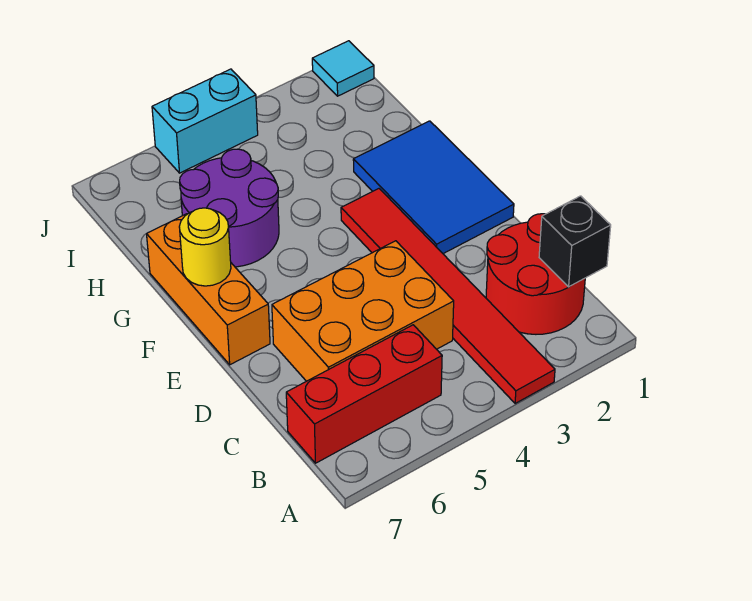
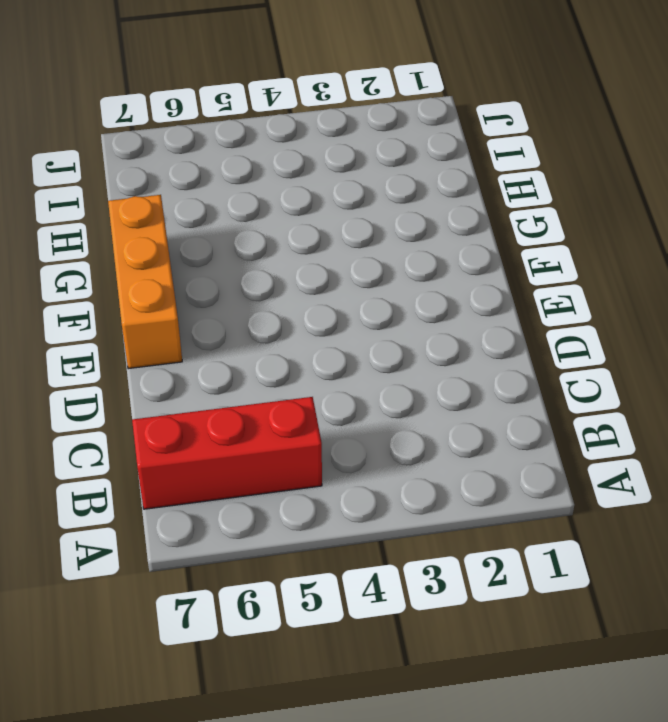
none -> red tile A3:F3 level 1
none -> red round brick B1:C2 level 1

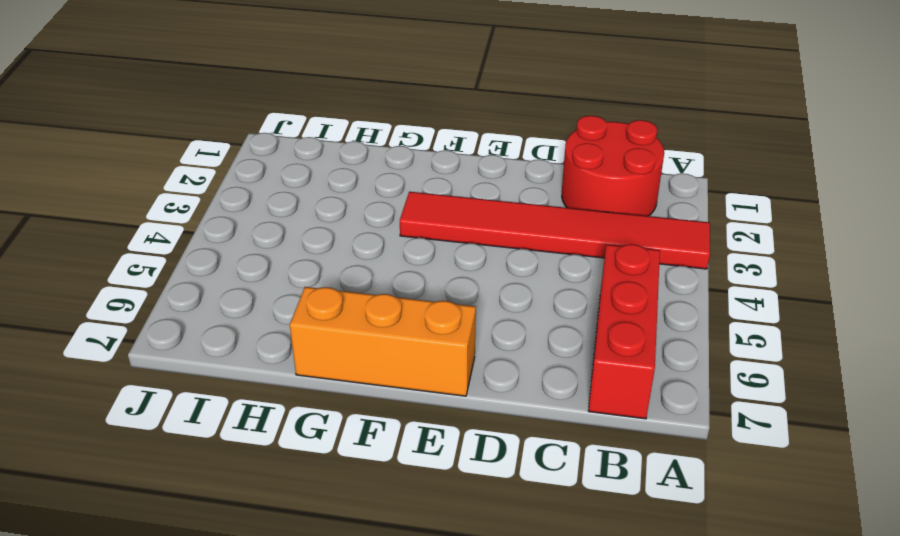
none -> orange brick C4:D6 level 1
none -> blue tile E1:G2 level 1

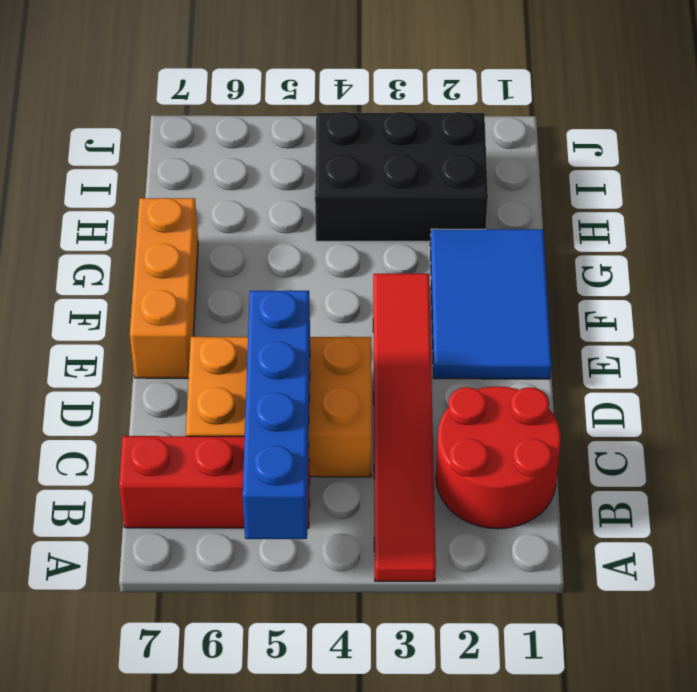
blue brick A5:D5 level 2 -> none
black brick H2:I4 level 1 -> none
none -> purple round brick G5:H6 level 1
none -> cyan tile J1 level 1

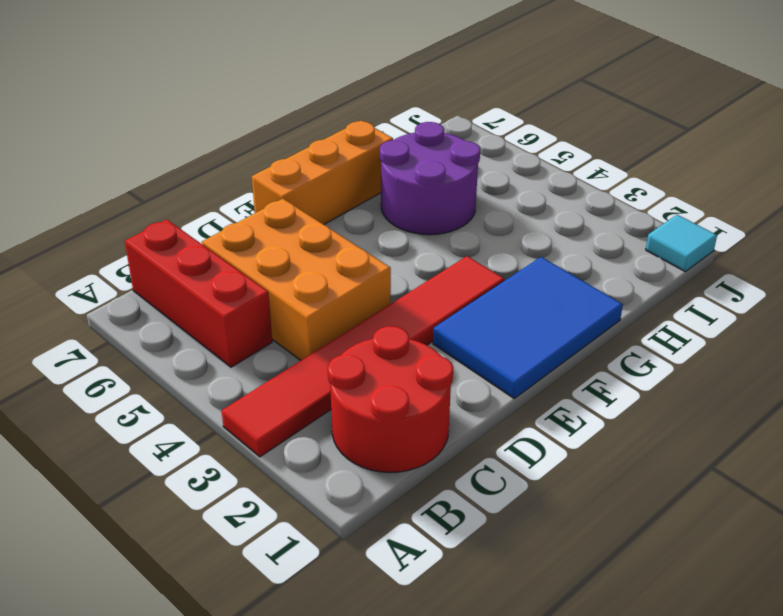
none -> cyan brick J4:J5 level 1
none -> black brick B1 level 2

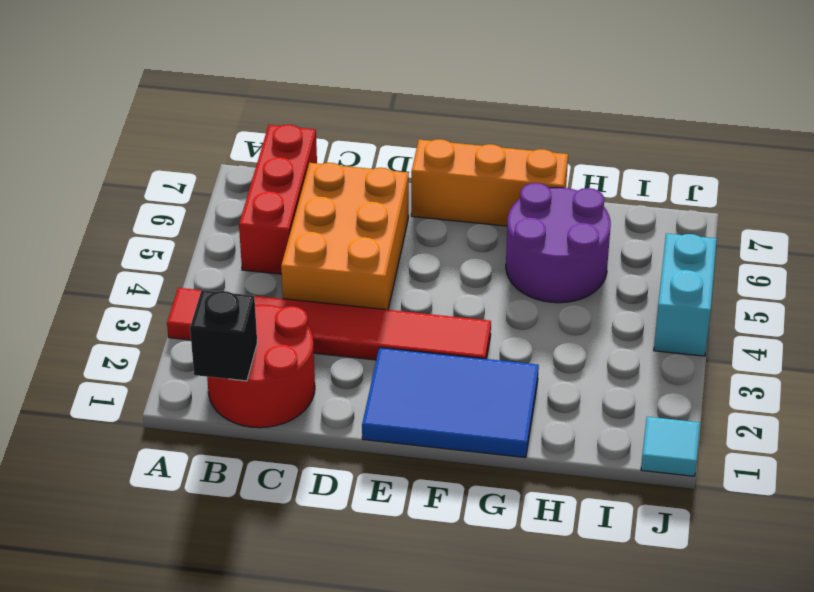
none -> yellow round brick F7 level 2

